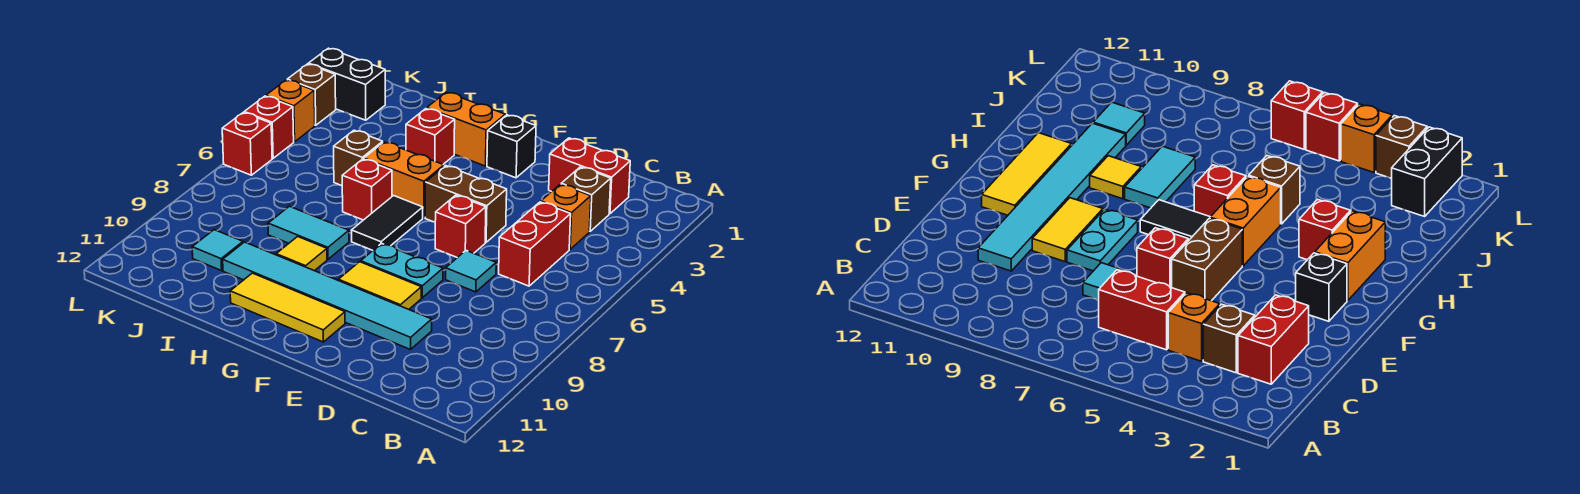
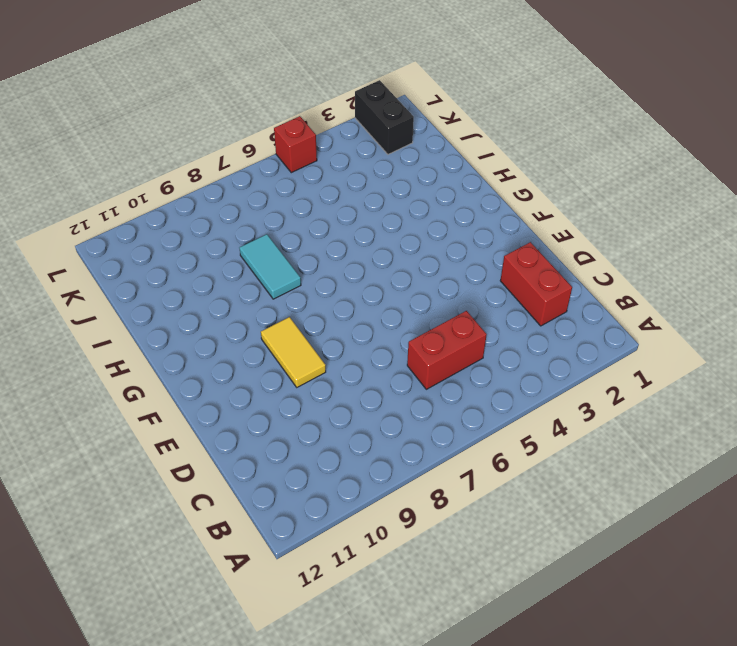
none -> brown brick C3 level 1
none -> orange brick C4 level 1
none -> cyan tile D7 level 1

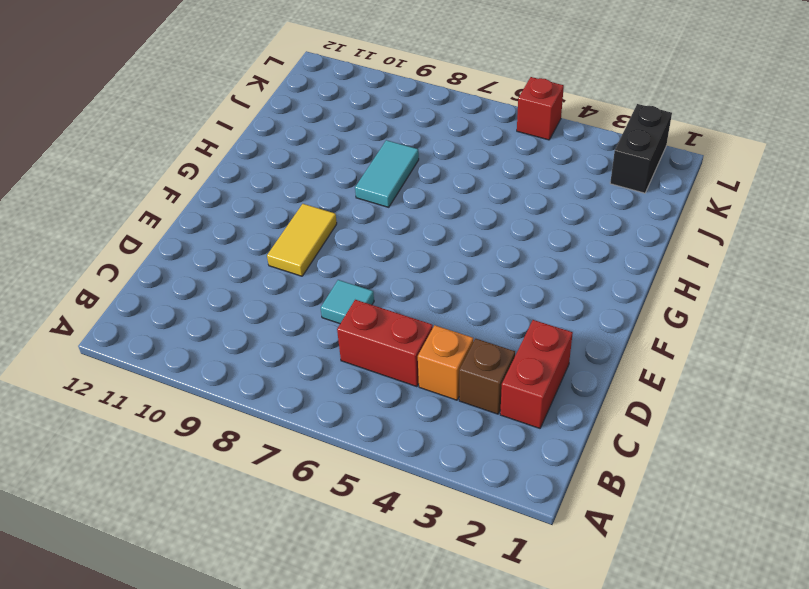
none -> cyan tile D10:I10 level 1
none -> brown brick E5:F5 level 1
none -> red brick E6 level 1

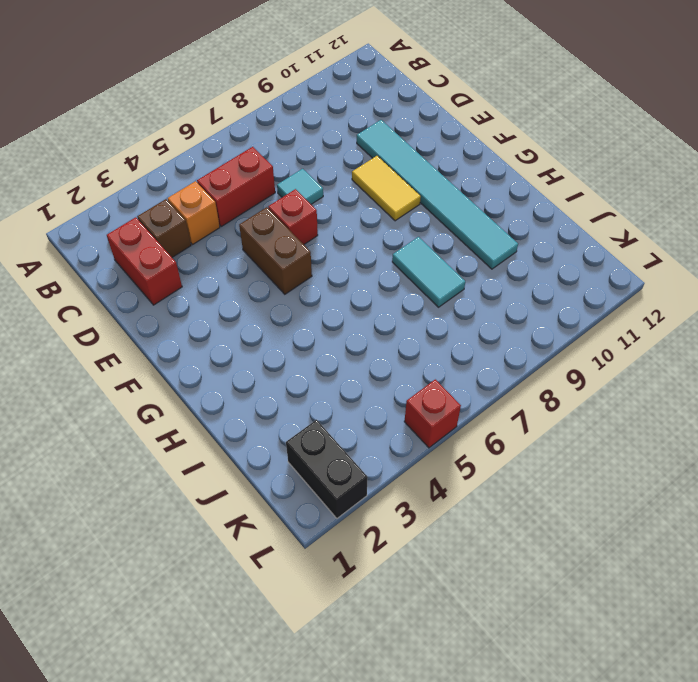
none -> cyan plate E8:F8 level 1
none -> black brick F2 level 1
none -> yellow tile F11:H11 level 1

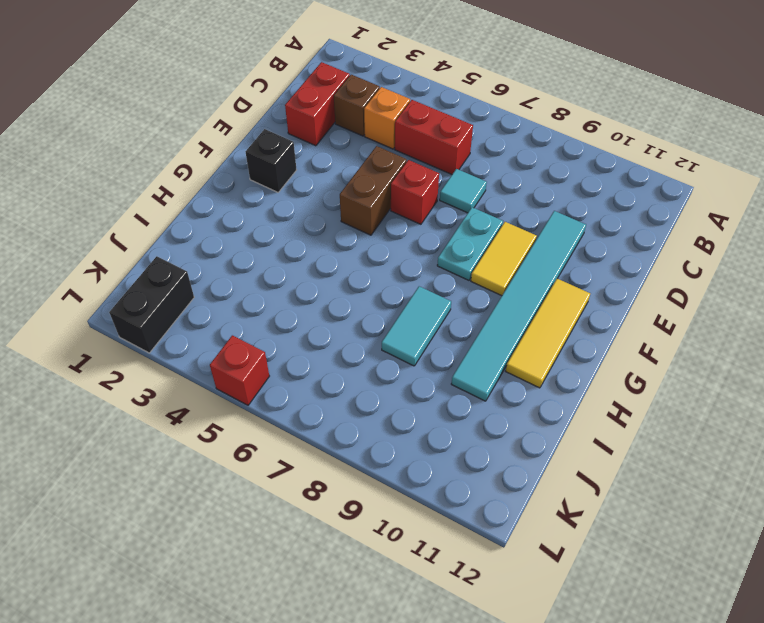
none -> orange brick G2:H2 level 1
none -> orange brick G5:H5 level 1
none -> black tile G6:G7 level 1

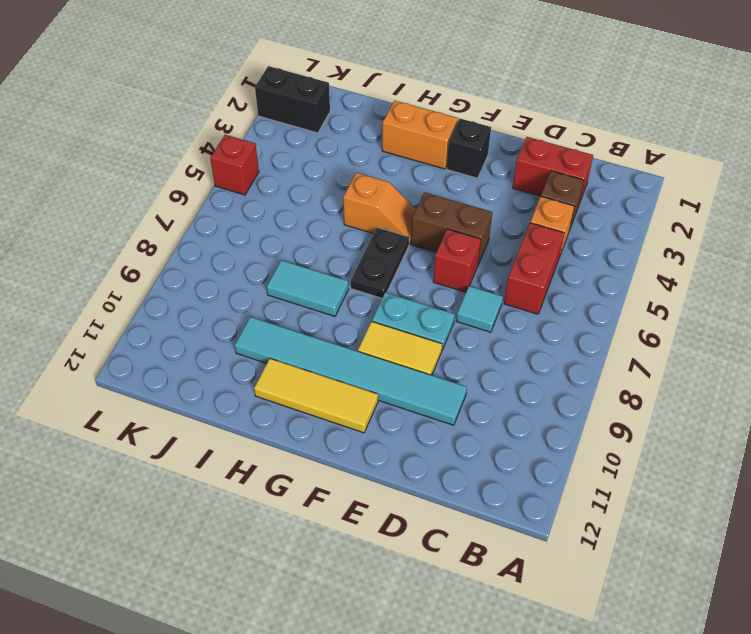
orange slope G5:H5 level 1 top H -> orange brick G5:H5 level 1
black plate G6:G7 level 1 -> black tile G6:G7 level 1
none -> red brick H3 level 1
none -> red brick H6 level 1
none -> yellow tile H9 level 1

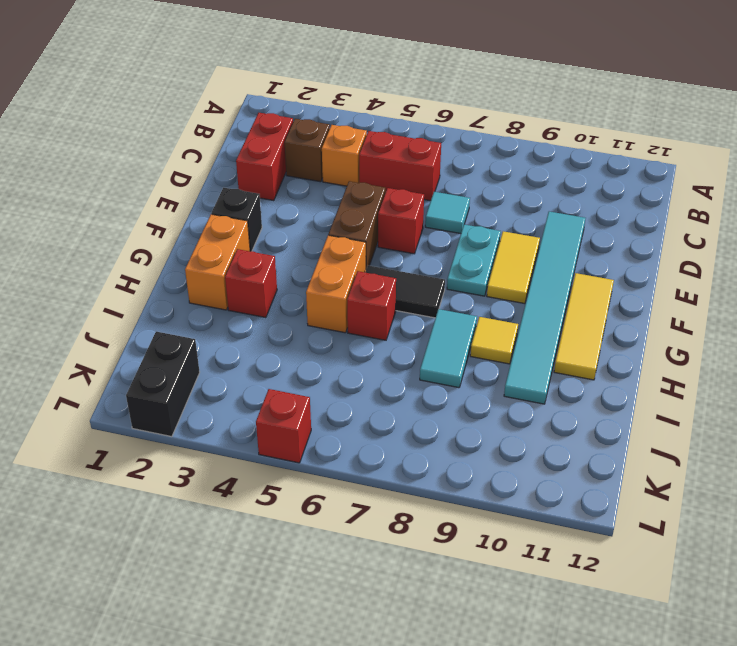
none -> brown brick I5 level 1
none -> cyan tile J10 level 1
none -> brown brick L3 level 1

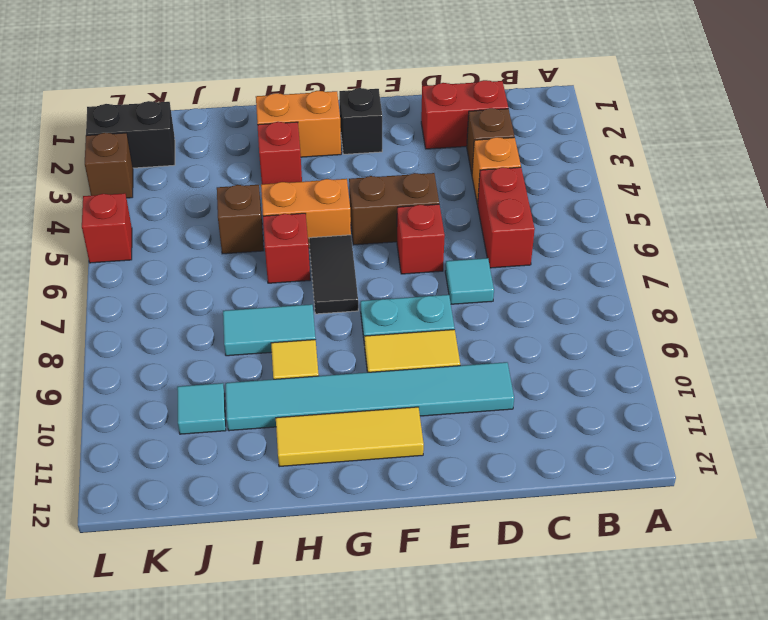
none -> orange brick L4 level 1
none -> red brick L6 level 1

